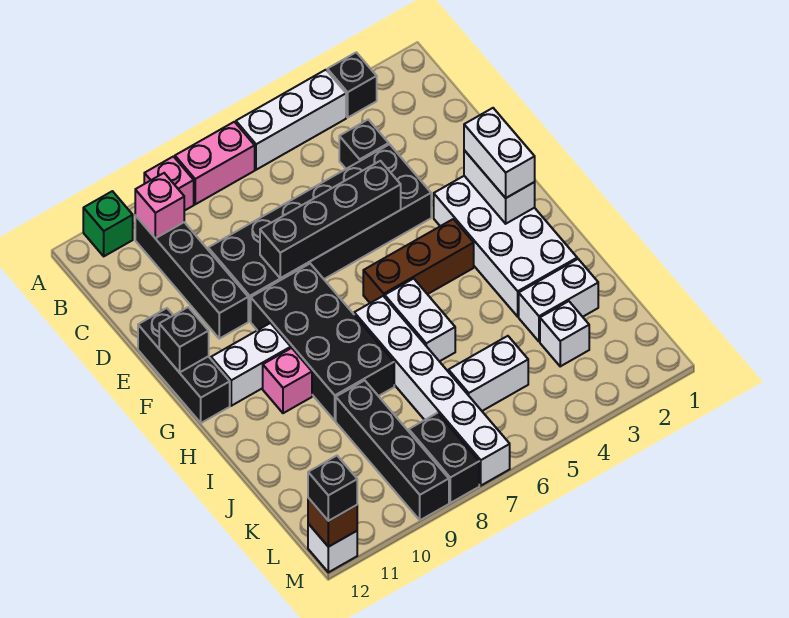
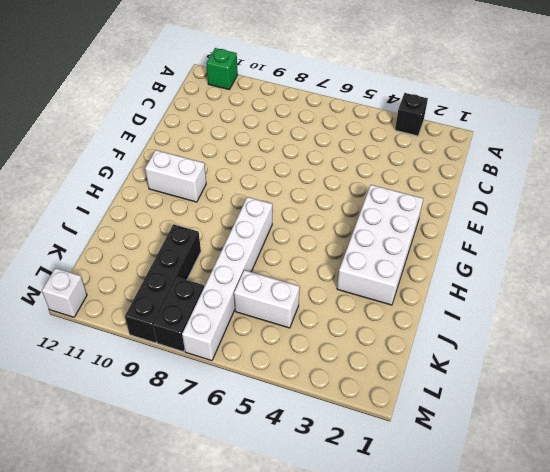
none -> white brick A4:A6 level 1
none -> pink brick A7:A8 level 1
none -> pink brick A9 level 1

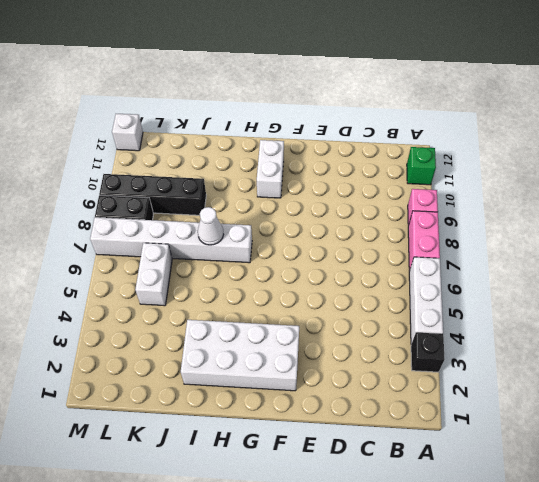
white cone I7 level 2 -> none
none -> black brick B10:E10 level 1
none -> black brick C4 level 1
none -> black brick D4:E9 level 1

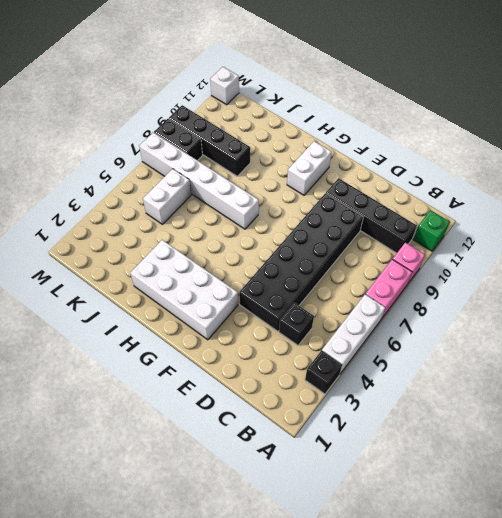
none -> black brick E12:G12 level 1
none -> black brick F8:I9 level 1
none -> brown brick G4:G6 level 1

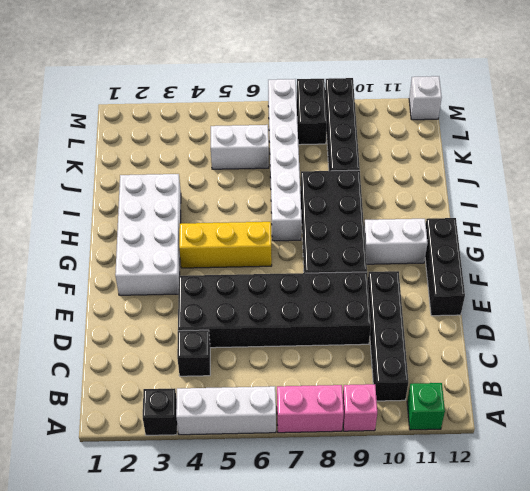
yellow brick G4:G6 level 1 -> brown brick G4:G6 level 1
none -> white brick H6:I6 level 1
none -> pink brick H10 level 1
none -> white brick J2:J3 level 1

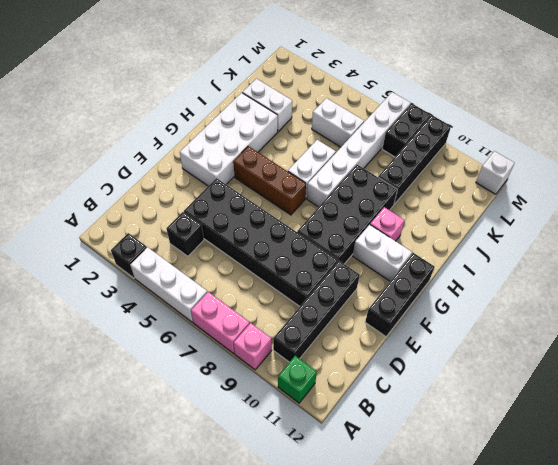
none -> white brick K3 level 1
none -> pink brick B10 level 2
none -> black brick E5:E8 level 2

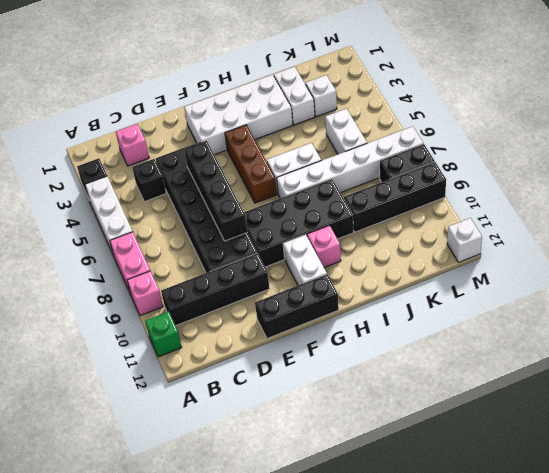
pink brick C2 level 1 -> pink brick B10 level 2
none -> white brick F2:G2 level 2
none -> black brick F12 level 2
none -> brown brick M12 level 2

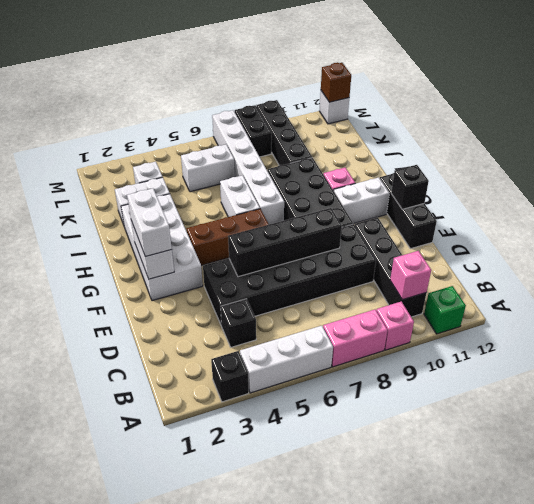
none -> black brick M12 level 3

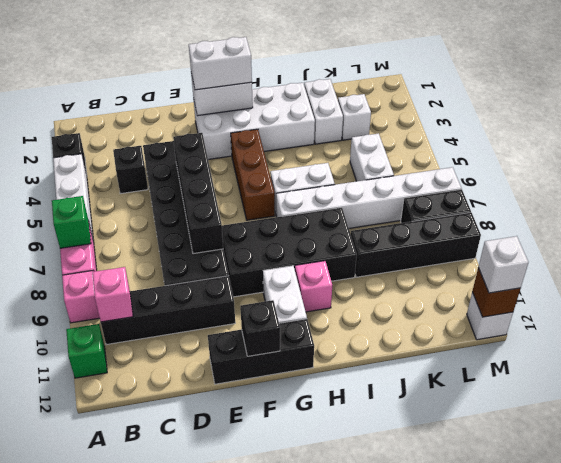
green brick A7 level 2 -> none
white brick M12 level 3 -> black brick M12 level 3

